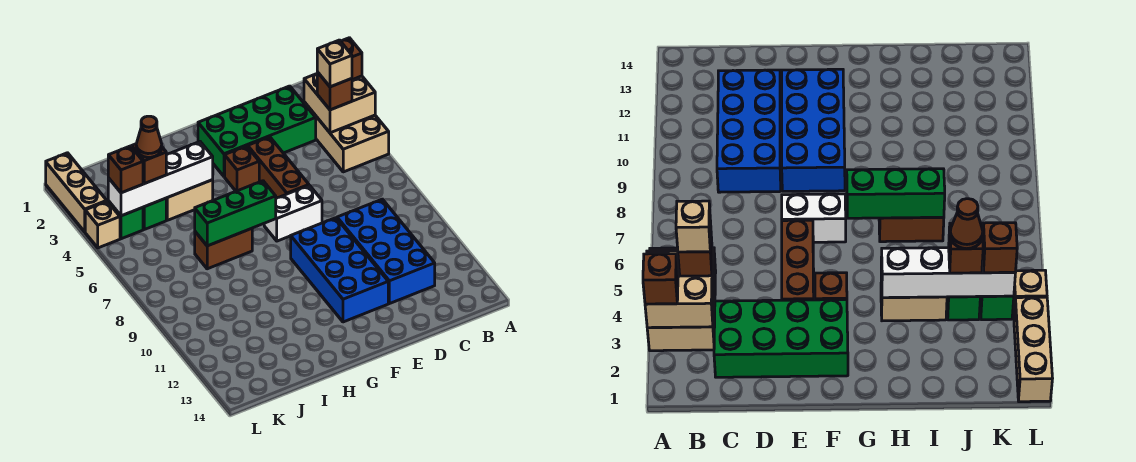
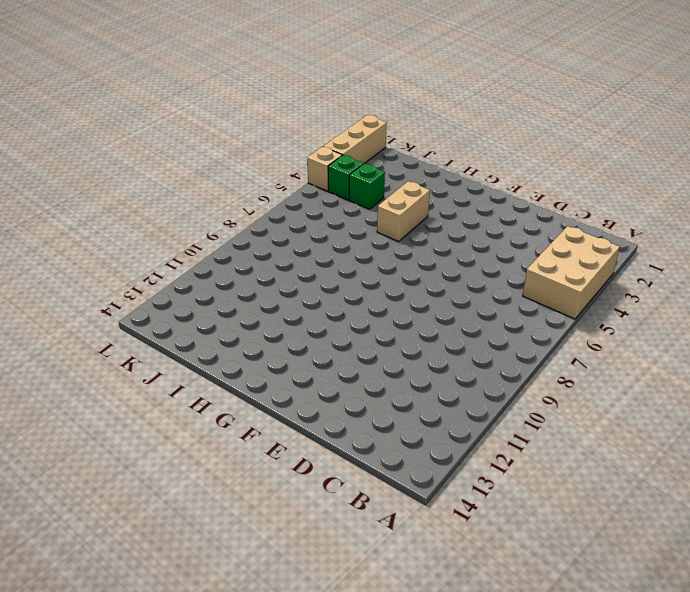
tan brick H4:H5 level 1 -> tan brick H4:I4 level 1
none -> green brick C2:F3 level 1
none -> blue brick C9:D12 level 1
none -> brown brick E4:E6 level 1

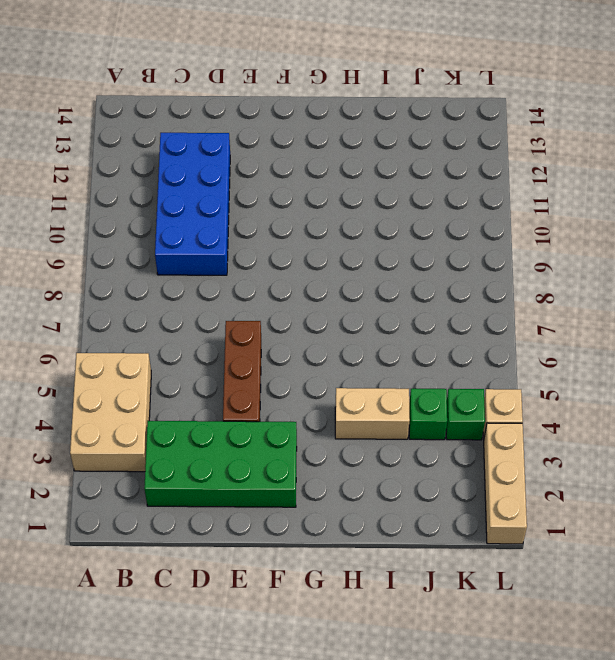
none -> white brick E7:F7 level 1
none -> blue brick E9:F12 level 1
none -> brown brick F4 level 1

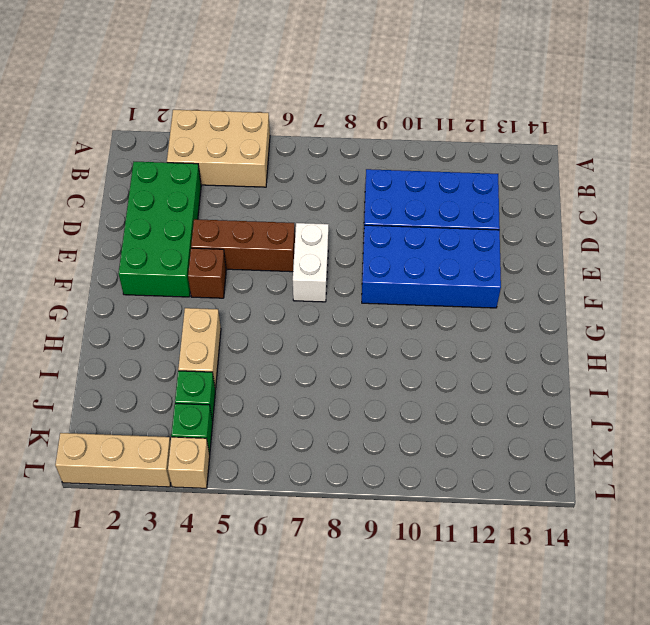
none -> brown brick H7:I7 level 1
none -> tan brick A3:B4 level 2
none -> green brick G7:I7 level 2

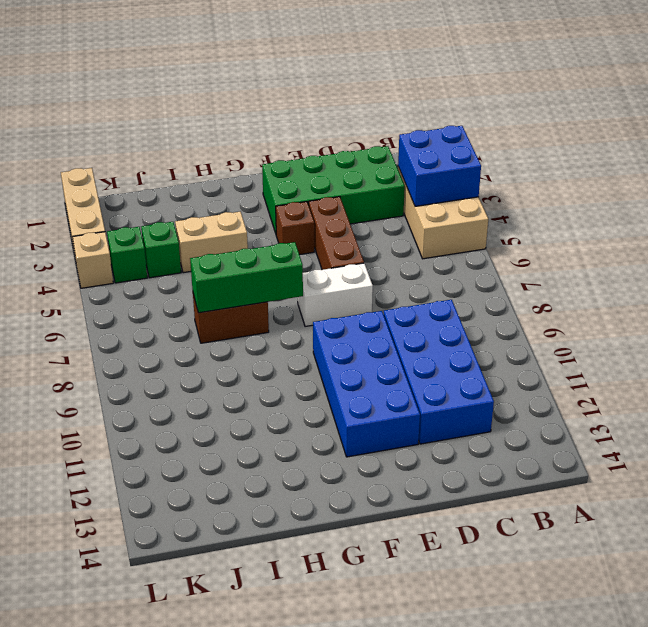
blue brick A3:B4 level 2 -> tan brick A3:B4 level 2
none -> white brick H4:K4 level 2
none -> brown brick A3 level 3
none -> brown brick B4 level 3

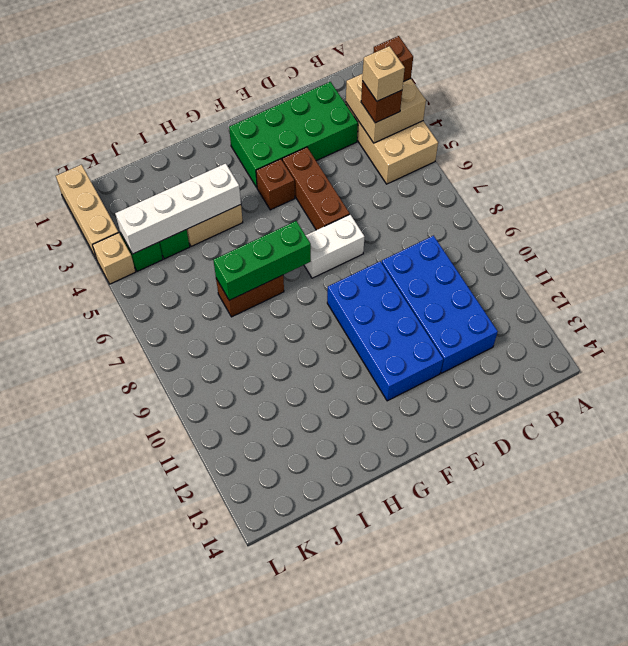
none -> brown brick J4 level 3
none -> brown brick K4 level 3
none -> brown cone J4 level 4

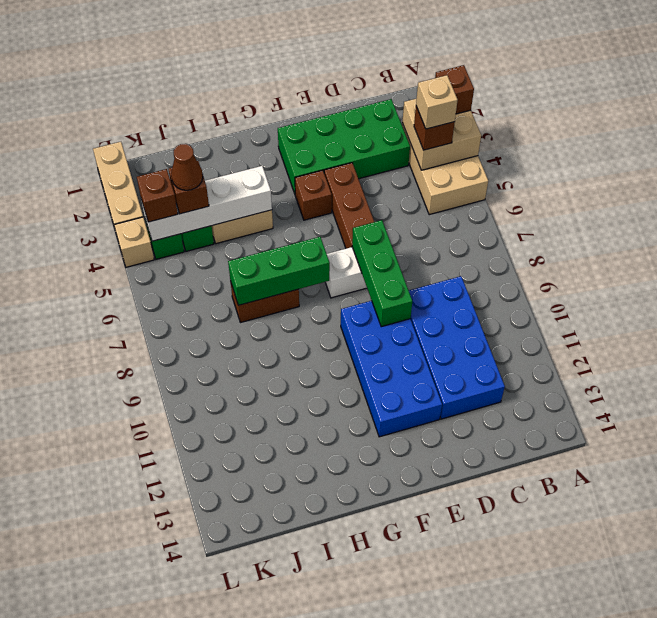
green brick E7:E9 level 2 -> none

